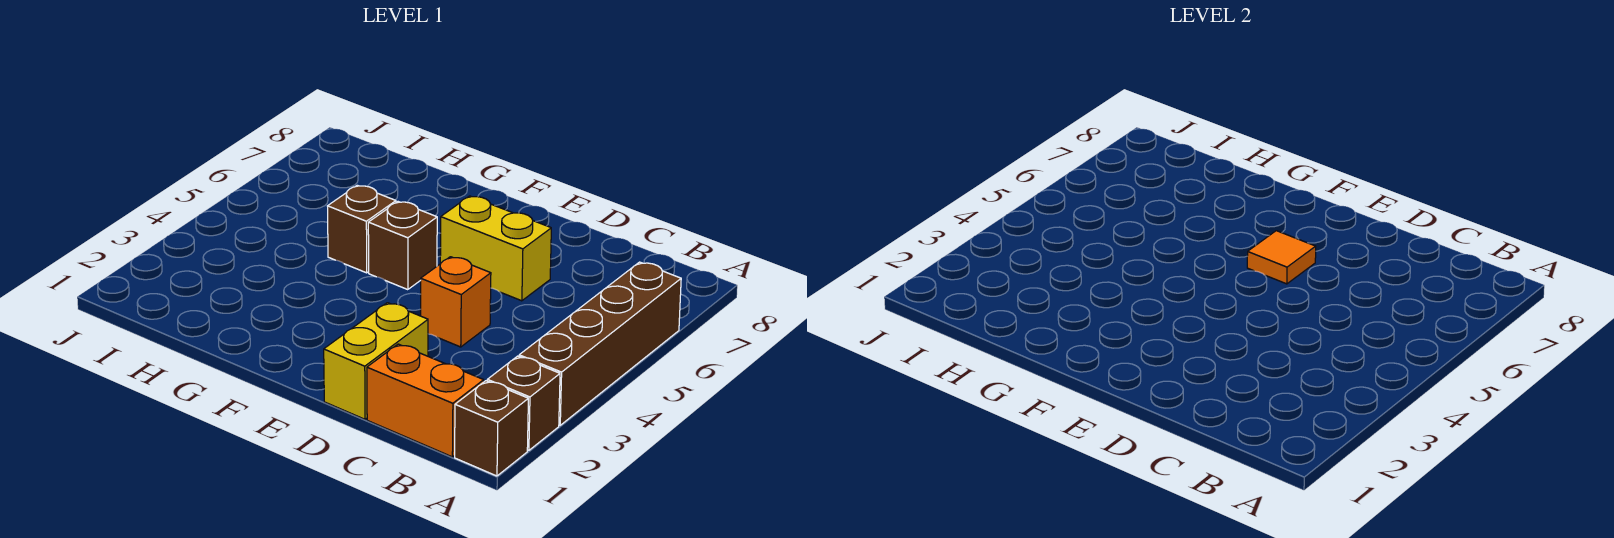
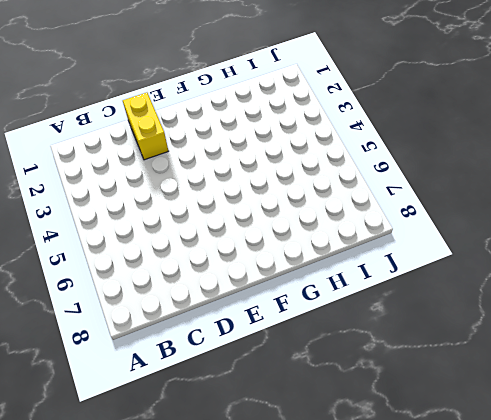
none -> brown brick A1 level 1
none -> brown brick A2 level 1

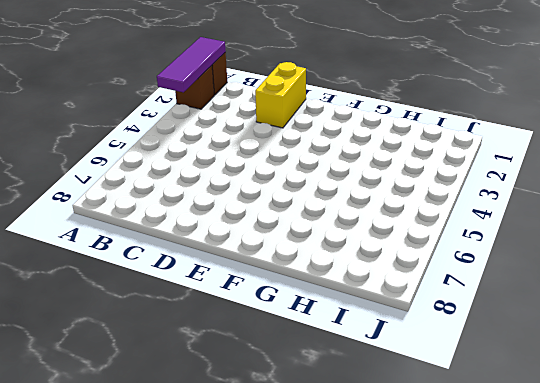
purple tile A1:A3 level 2 -> none
none -> brown brick A3:A6 level 1
none -> orange brick B1:C1 level 1

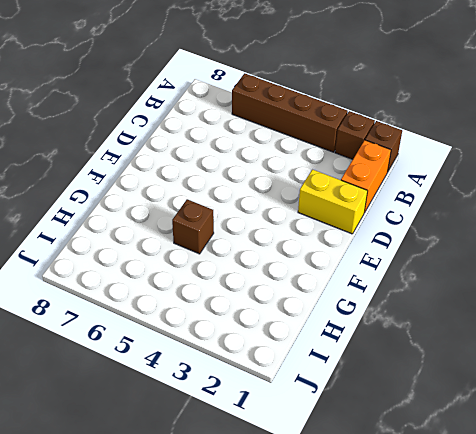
none -> orange brick D4 level 1
none -> yellow brick D6:E6 level 1

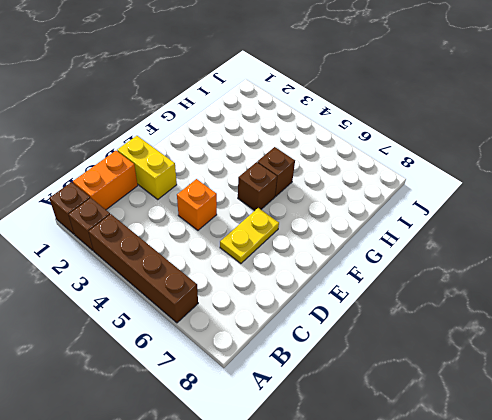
yellow plate D6:E6 level 1 -> yellow brick D6:E6 level 1
none -> orange tile E6 level 2

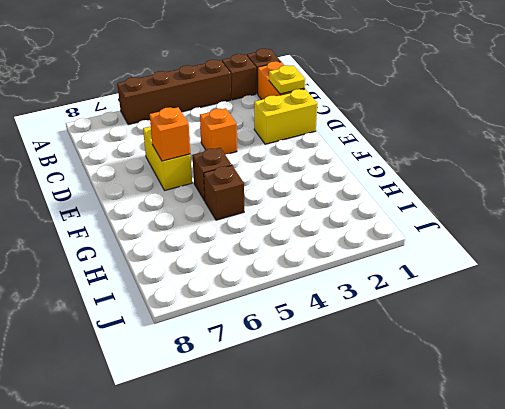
yellow plate C1 level 2 -> none
orange brick E6 level 2 -> orange tile E6 level 2

